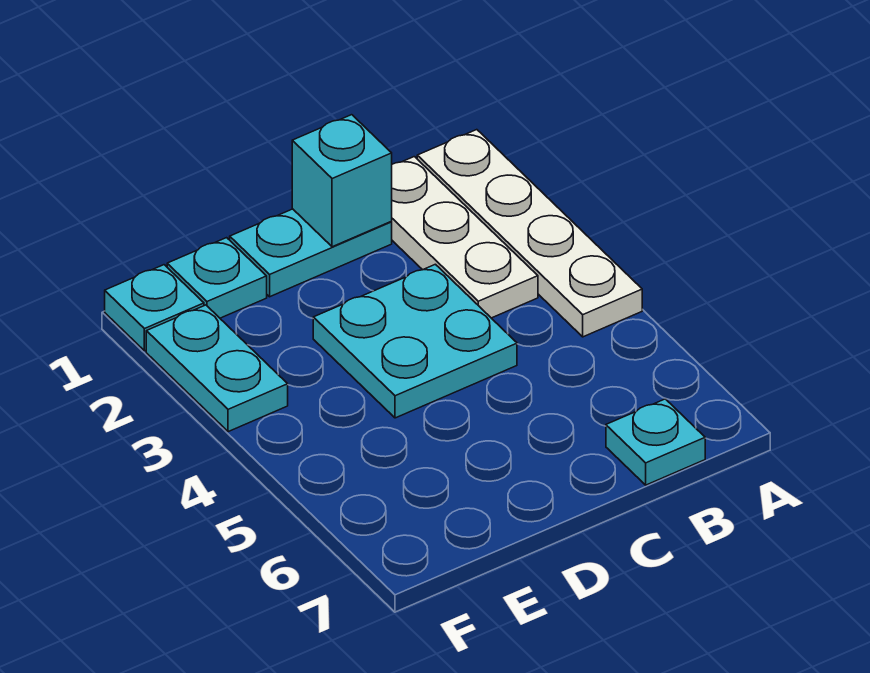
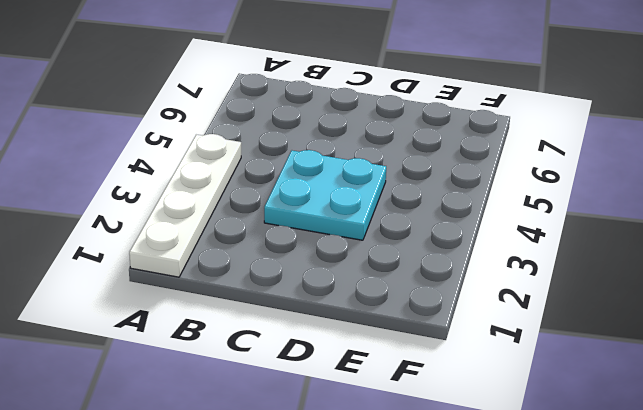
none -> white plate B1:B3 level 1
none -> cyan plate B7 level 1

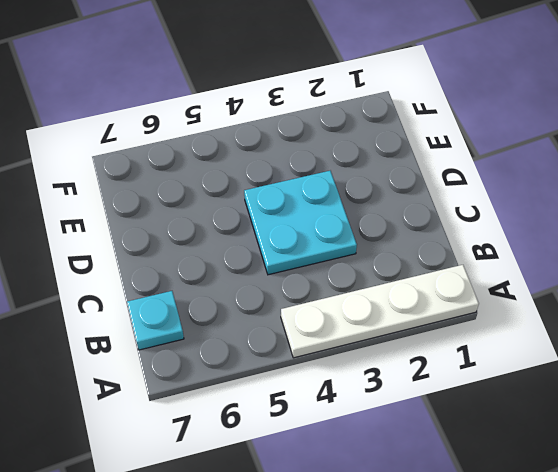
none -> white plate B1:B3 level 1
none -> cyan plate C1:D1 level 1

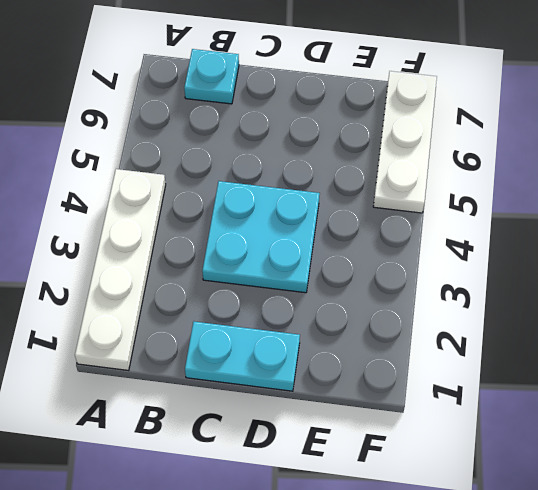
white plate F5:F7 level 1 -> white plate B1:B3 level 1
none -> cyan plate E1 level 1
none -> cyan plate F1 level 1

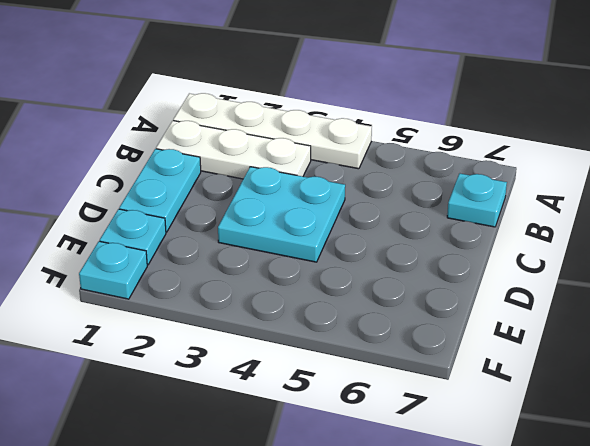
none -> cyan plate F2:F3 level 1
none -> cyan brick C1 level 2

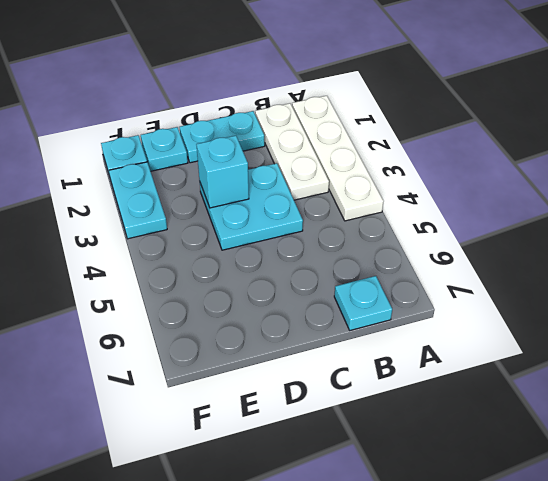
cyan brick D3 level 2 -> cyan brick C1 level 2

